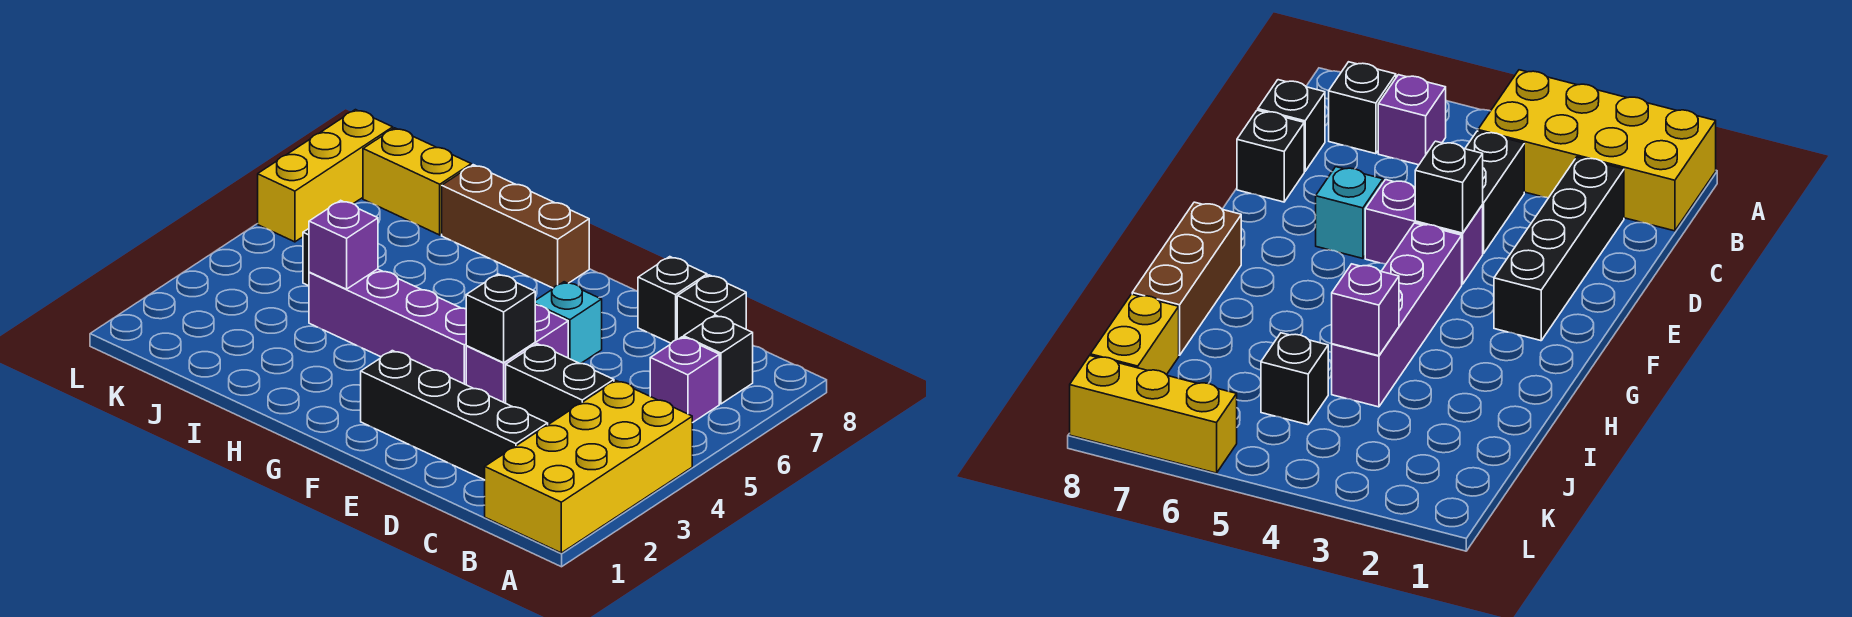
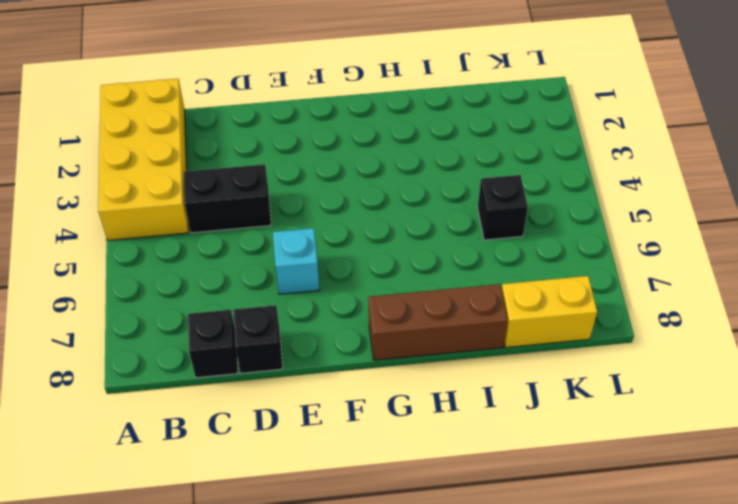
none -> purple brick B6 level 1
none -> black brick B7 level 1
none -> black brick C2:F2 level 1

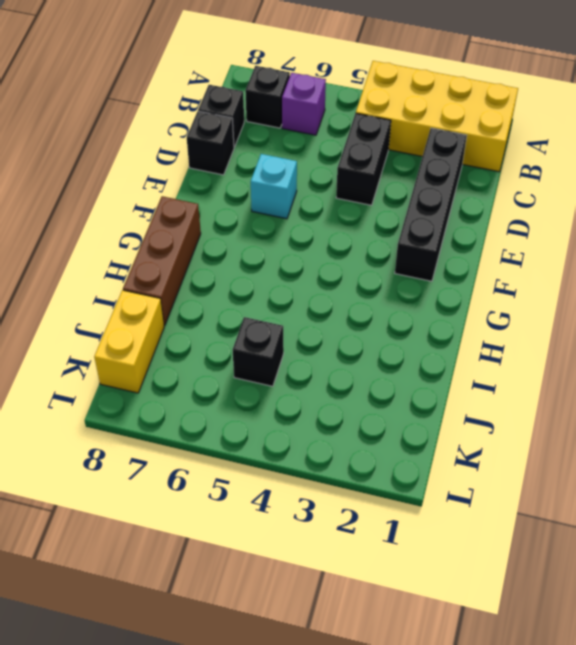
none -> purple brick E4:E5 level 1
none -> purple brick F4:I4 level 1
none -> yellow brick L6:L8 level 1

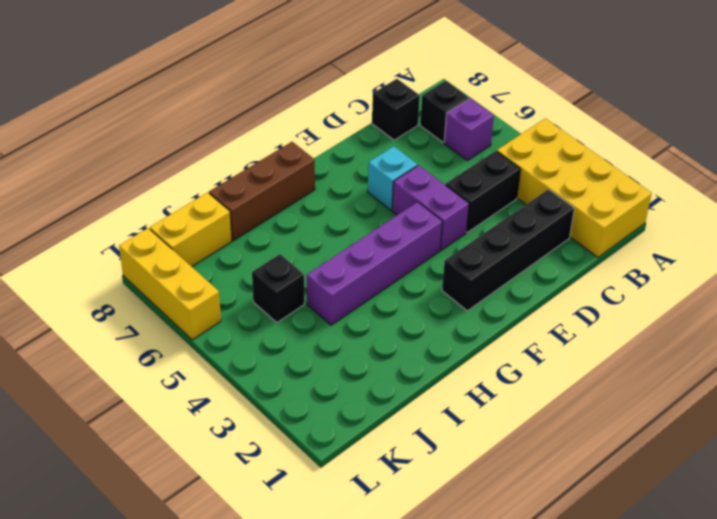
none -> black brick D8 level 1
none -> black brick E4 level 2
none -> purple brick I4 level 2

